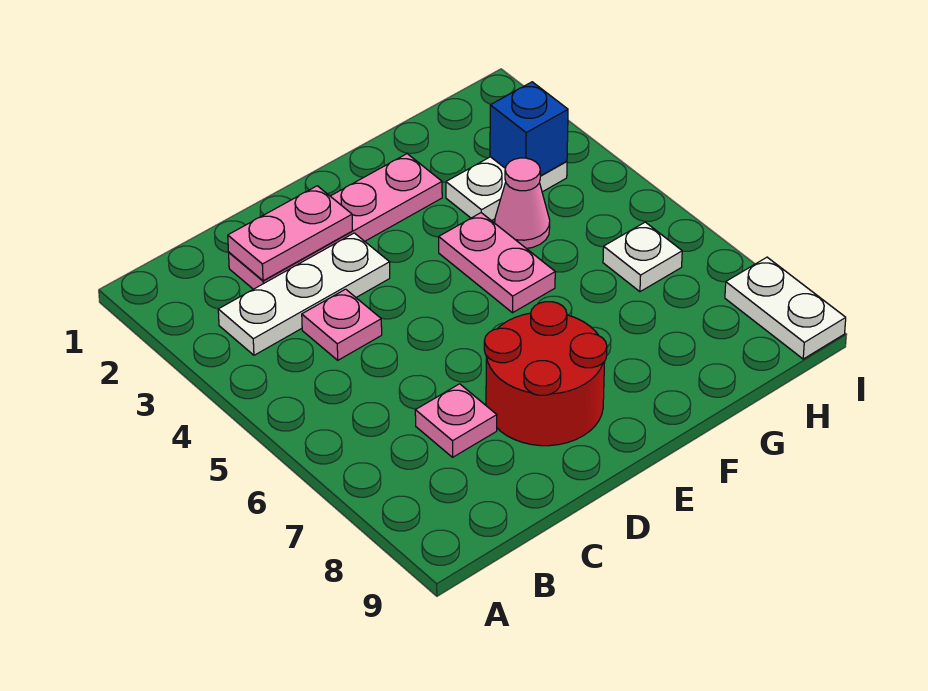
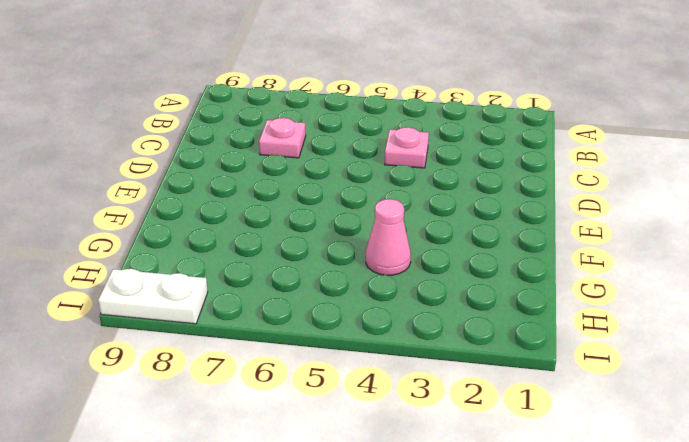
none -> white plate B3:D3 level 1
none -> pink plate C2:F2 level 1
none -> red round brick D7:E8 level 1

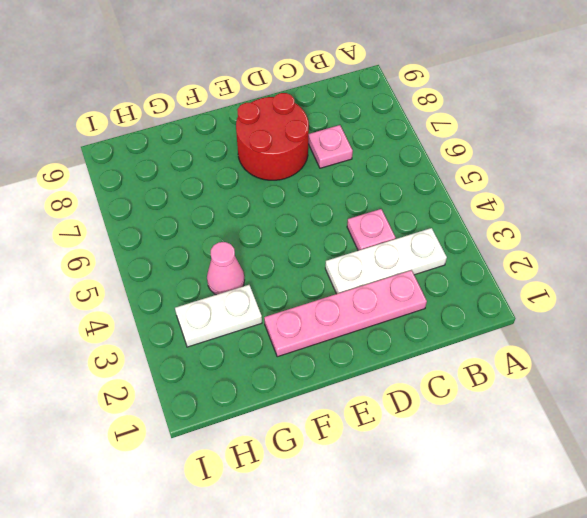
none -> pink plate F4:F5 level 1
none -> white plate H6 level 1
none -> white plate I8:I9 level 1

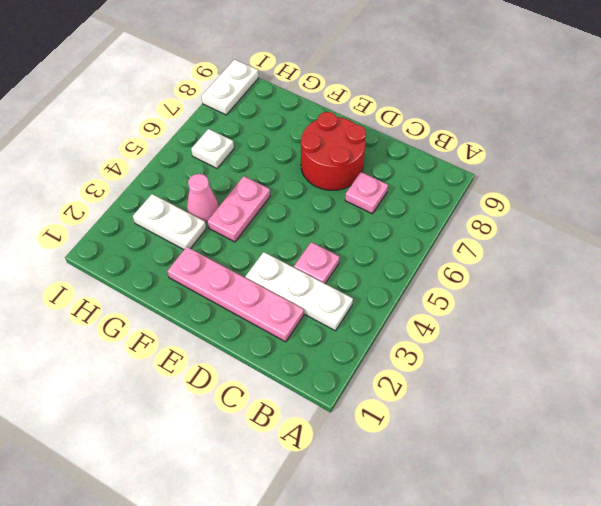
none -> pink plate C2:D2 level 2
none -> blue brick H3 level 2

